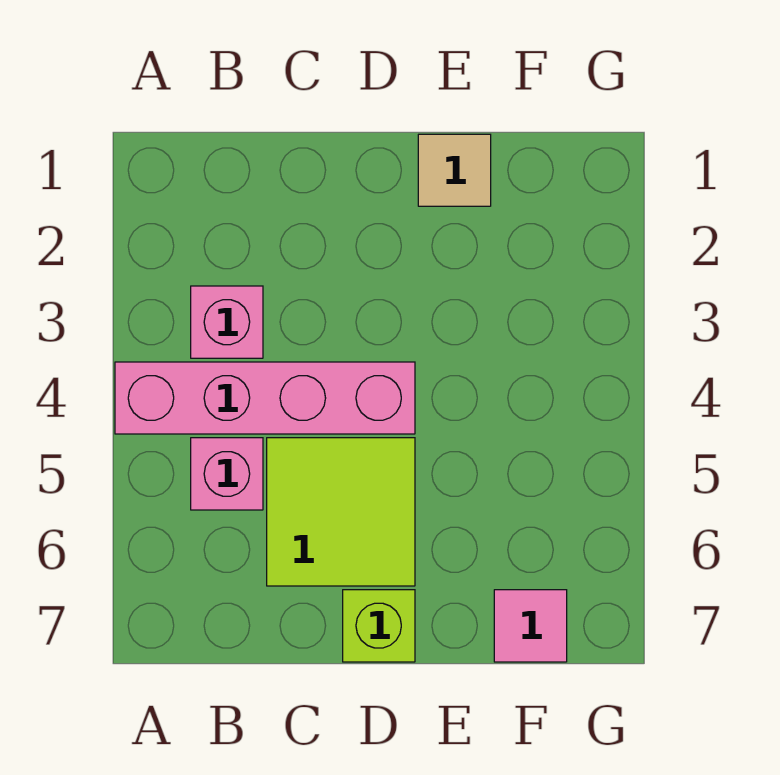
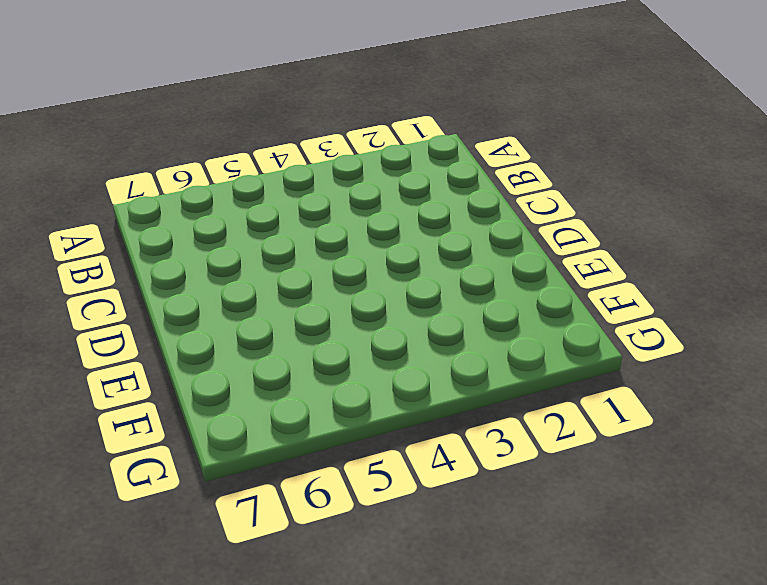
none -> pink brick A4:D4 level 1
none -> pink brick B3 level 1

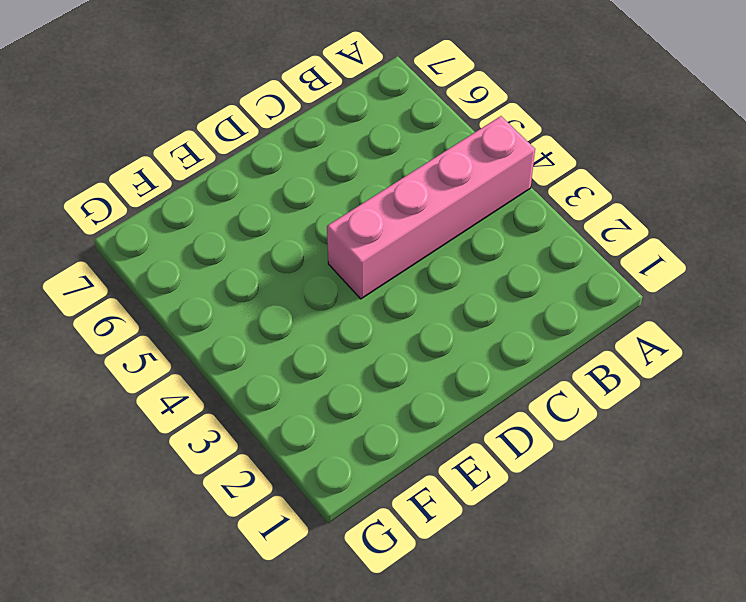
none -> pink brick B3 level 1
none -> pink brick B5 level 1

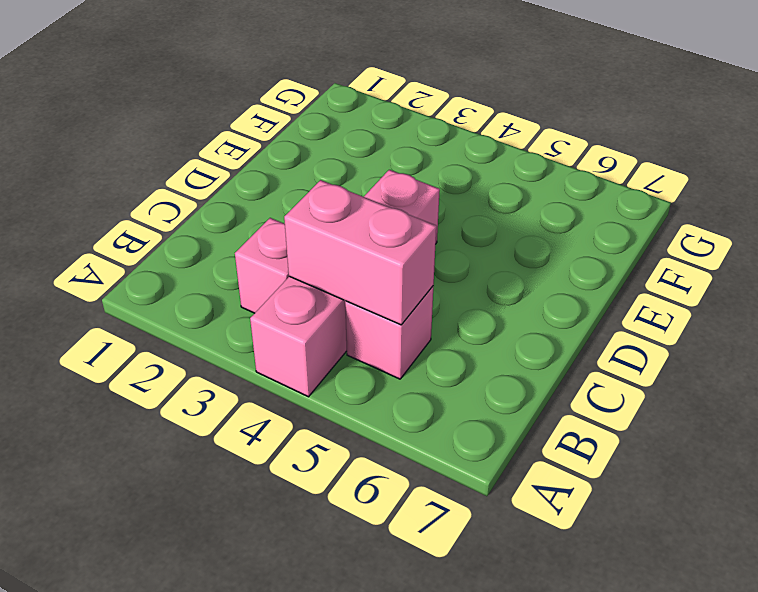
pink brick B4:B5 level 2 -> none
none -> lime tile C5:D6 level 1
none -> lime brick D7 level 1

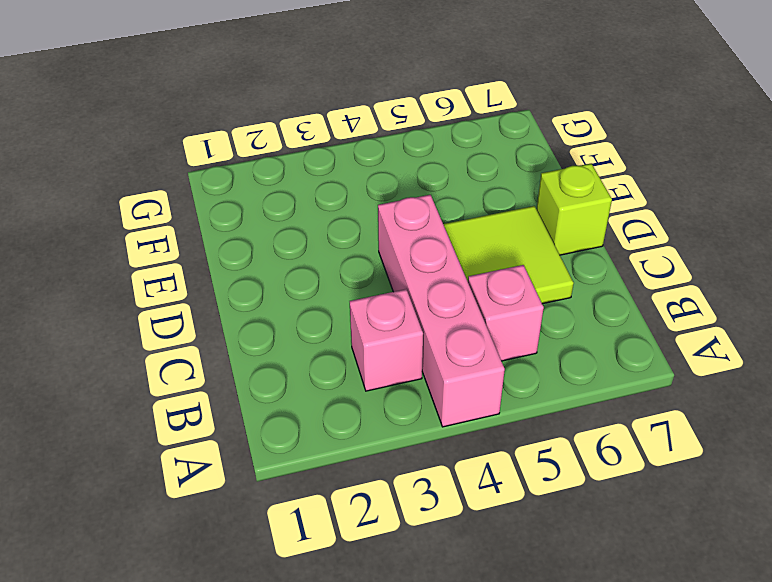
none -> tan tile E1 level 1
none -> pink tile F7 level 1

